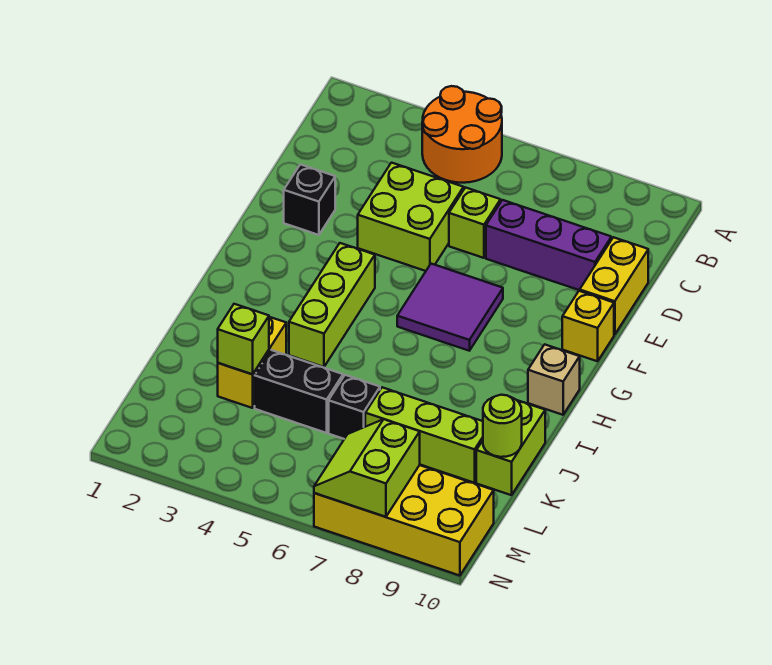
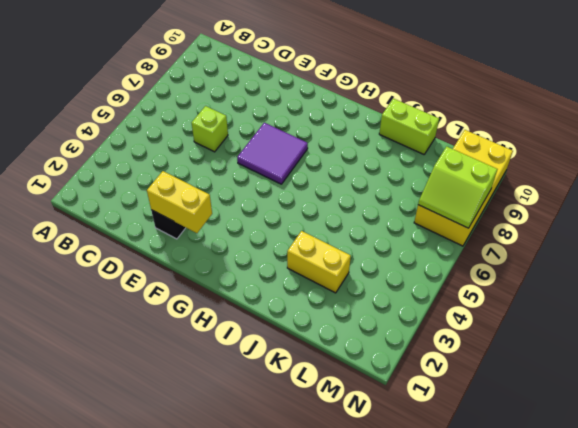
yellow brick E2:F2 level 2 -> yellow brick D10:E10 level 1
none -> orange round brick A4:B5 level 1
none -> lime brick D4:E5 level 1
none -> purple brick D7:D9 level 1

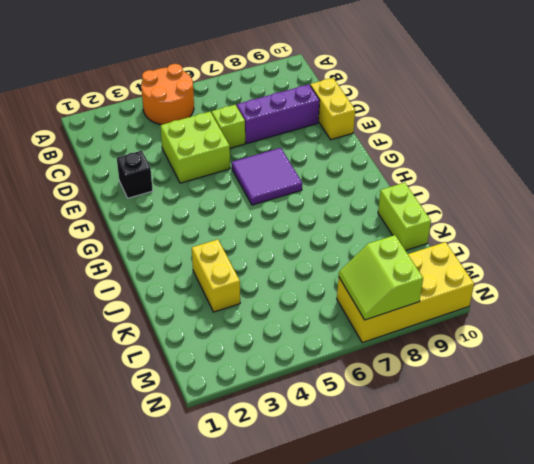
none -> yellow brick F10 level 1
none -> lime brick G4:I4 level 1
none -> tan brick H10 level 1

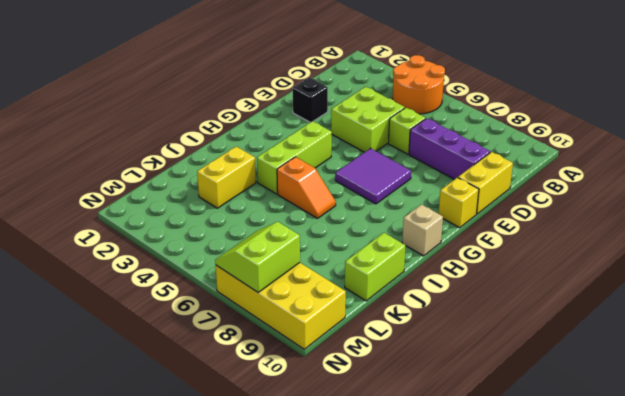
orange slope I5:I6 level 1 top 5 -> none
none -> black brick K4:K5 level 1
none -> black brick K6 level 1
none -> lime brick K7:K9 level 1

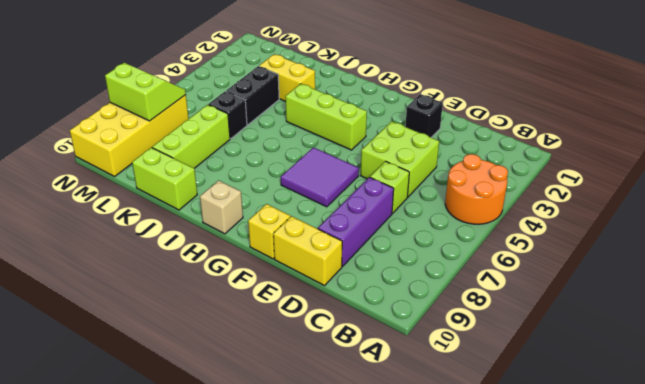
none -> lime brick K3 level 2
none -> lime round brick K10 level 2

